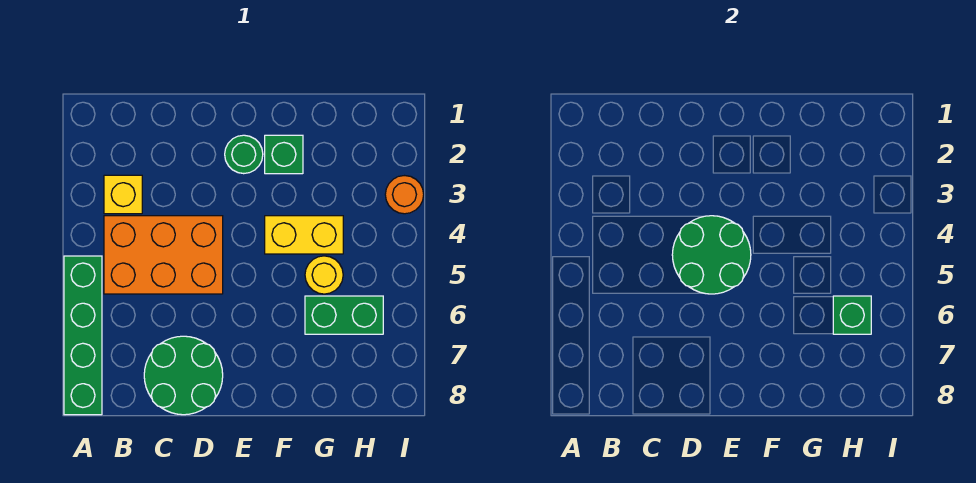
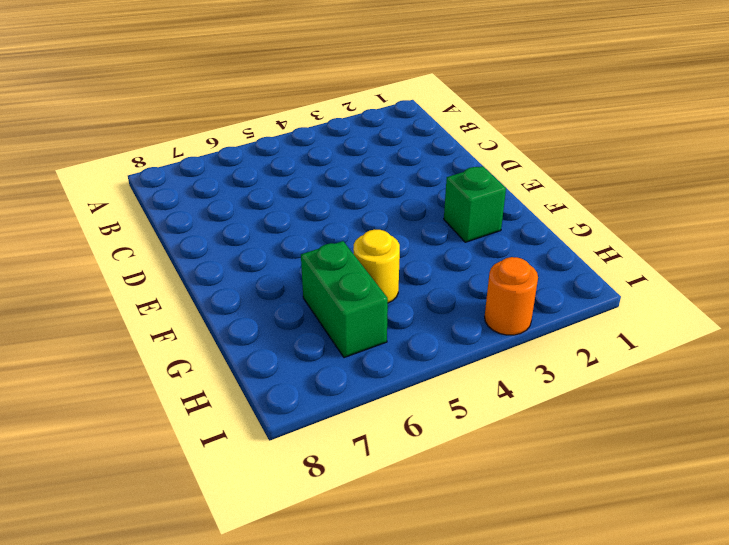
none -> green brick A5:A8 level 1
none -> yellow brick B3 level 1
none -> orange brick B4:D5 level 1

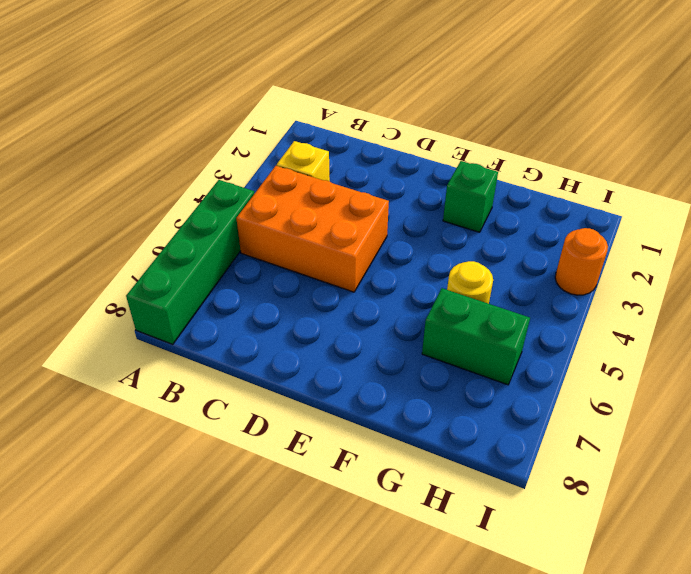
none -> green round brick C7:D8 level 1
none -> green round brick E2 level 1
none -> yellow brick F4:G4 level 1

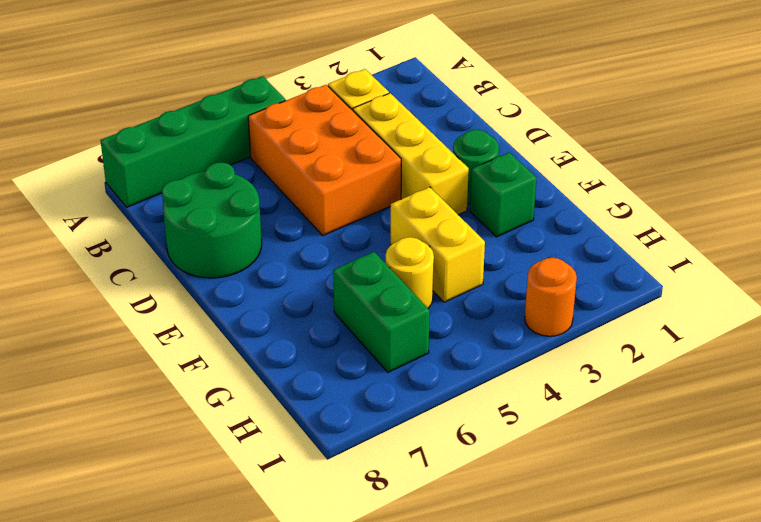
yellow brick C3:E3 level 1 -> none
none -> green round brick D4:E5 level 2
none -> green brick H6 level 2

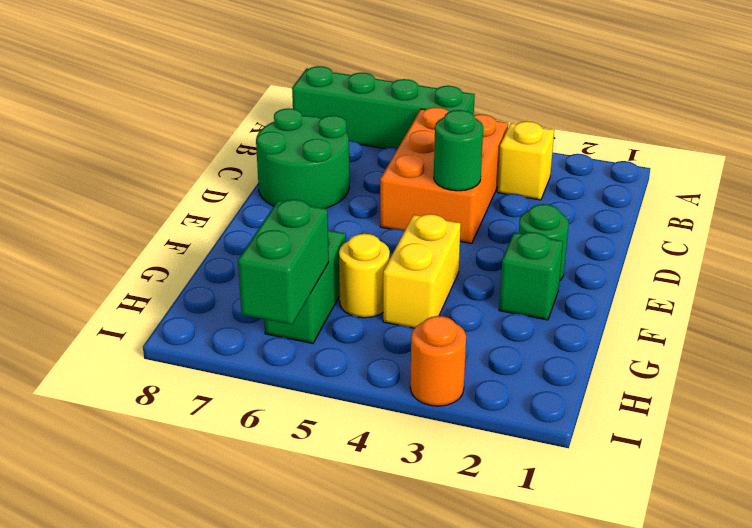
green round brick D4 level 2 -> green round brick D4:E5 level 2
green brick H6:I6 level 2 -> green brick H6 level 2

